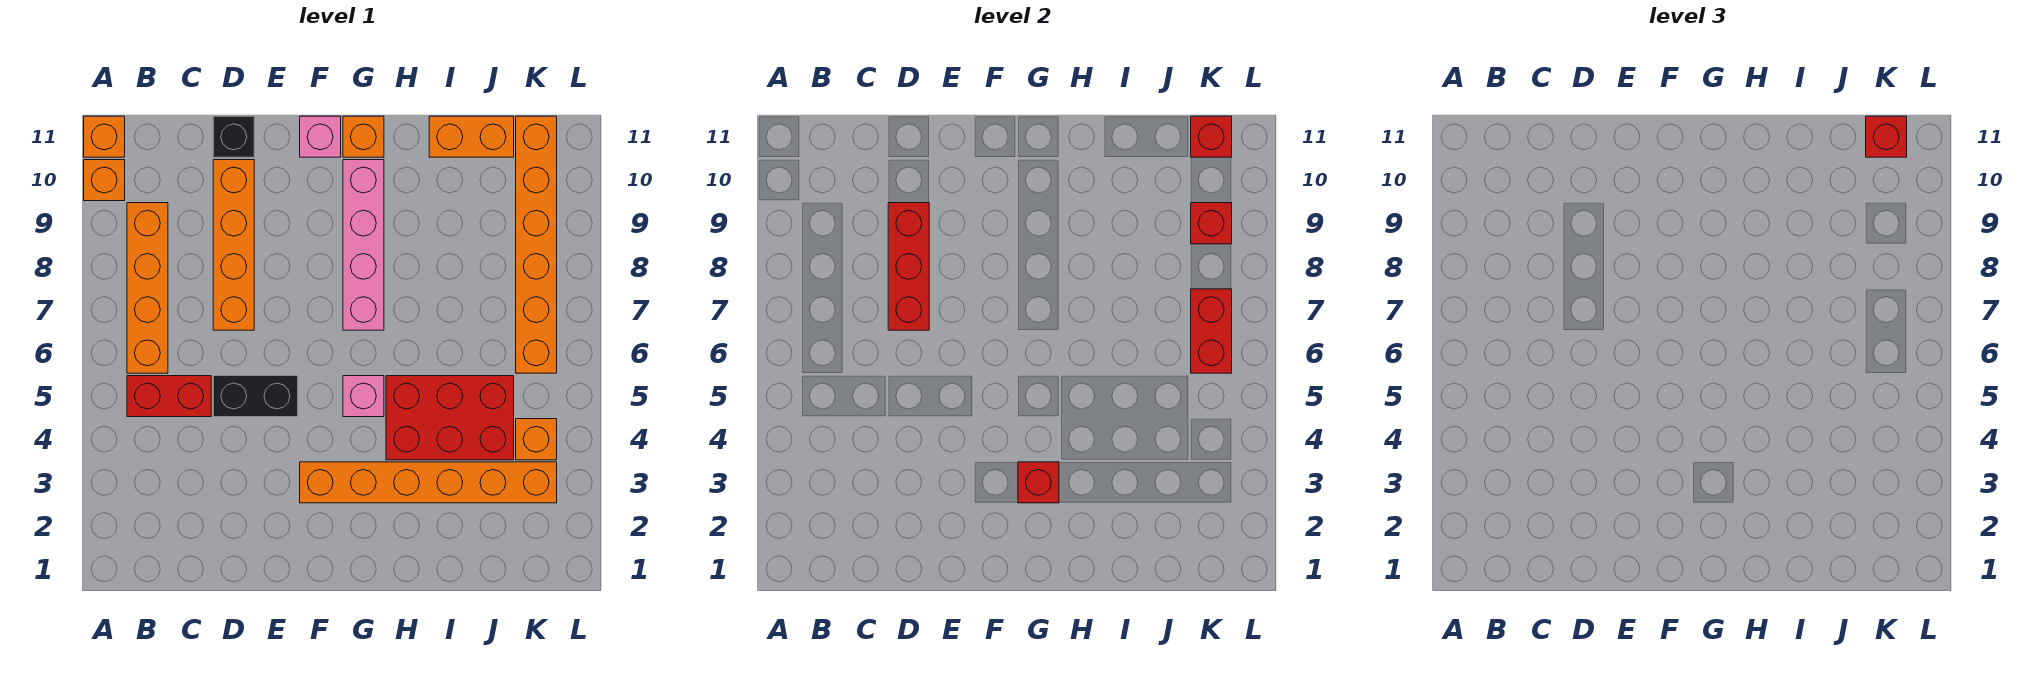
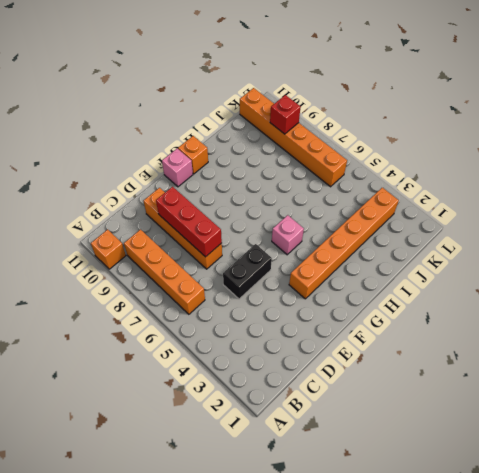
none -> orange brick A11 level 1
none -> red brick B5:C5 level 1
none -> black brick D11 level 1

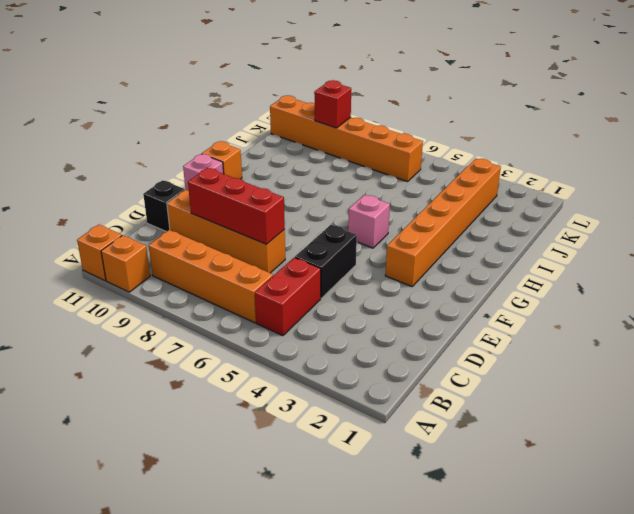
none -> pink brick G7:G10 level 1
none -> red brick H4:J5 level 1
none -> orange brick I11:J11 level 1

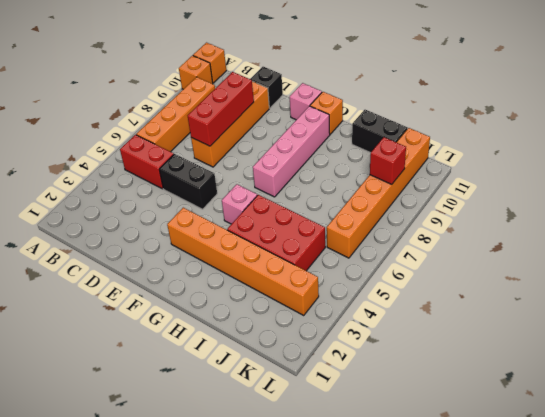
black brick I11:J11 level 1 -> orange brick I11:J11 level 1
none -> orange brick K4 level 1
none -> red brick G3 level 2
none -> red brick K6:K7 level 2

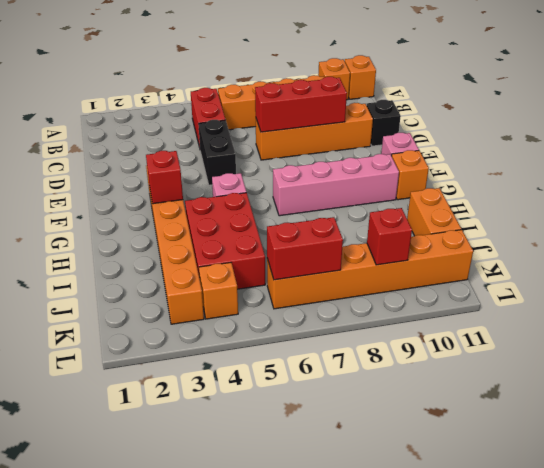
none -> red brick K11 level 2
none -> red brick K11 level 3

